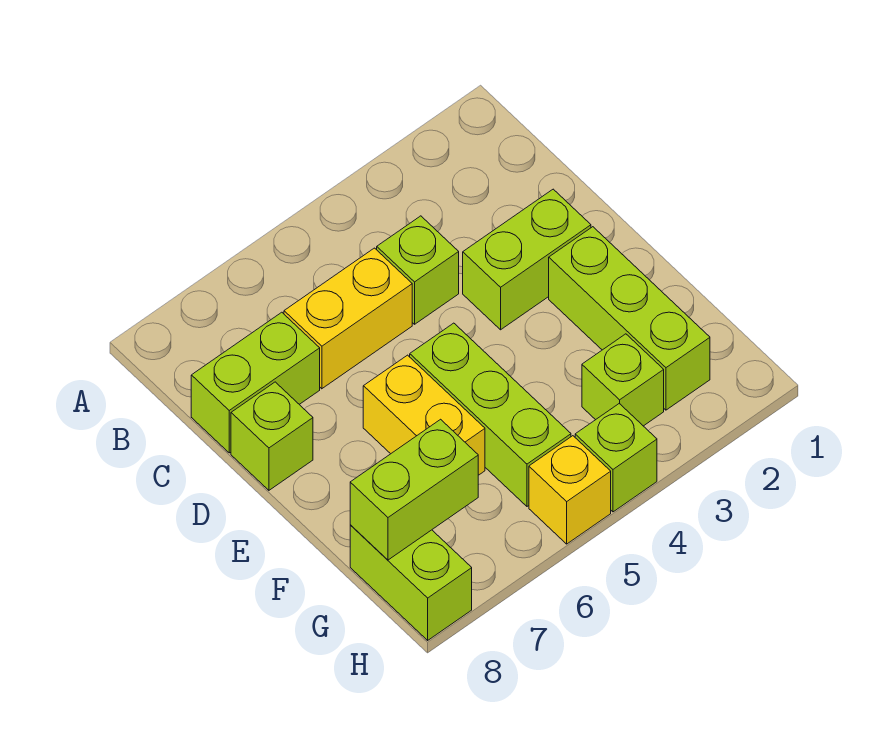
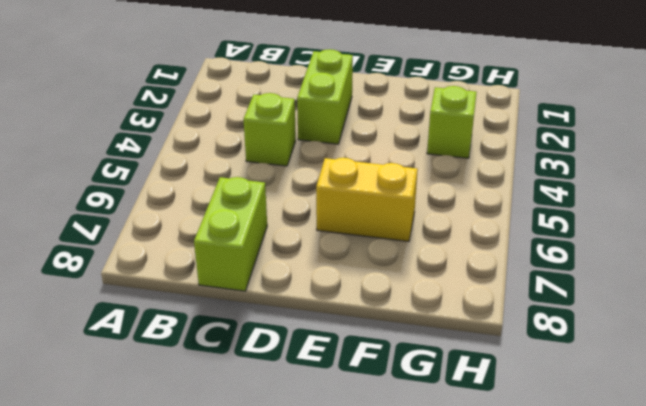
none -> yellow brick C5:C6 level 1
none -> lime brick D8 level 1
none -> lime brick E2:G2 level 1

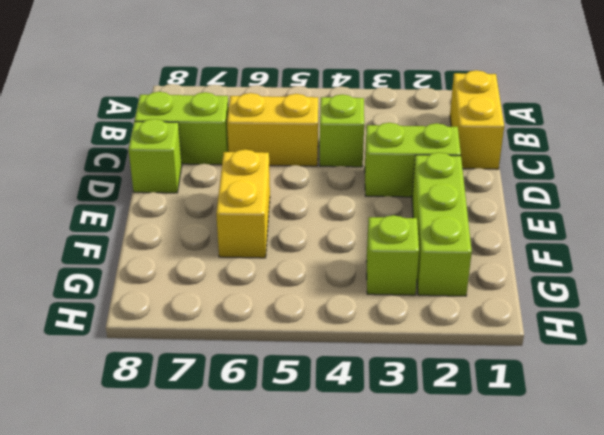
yellow brick B1:C1 level 1 -> none
none -> lime brick E5:G5 level 1
none -> lime brick G8:H8 level 1
none -> lime brick H4 level 1

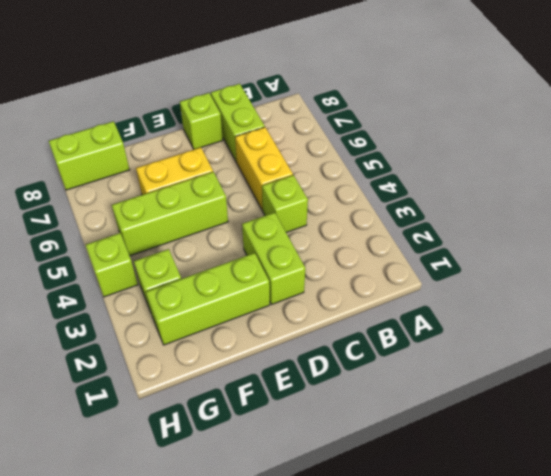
none -> yellow brick H5 level 1
none -> lime brick G7:G8 level 2

